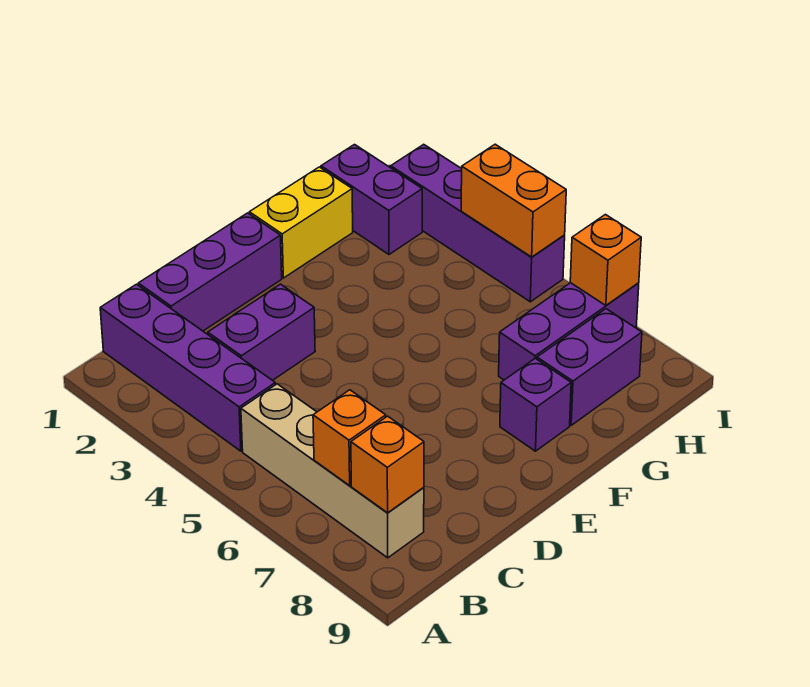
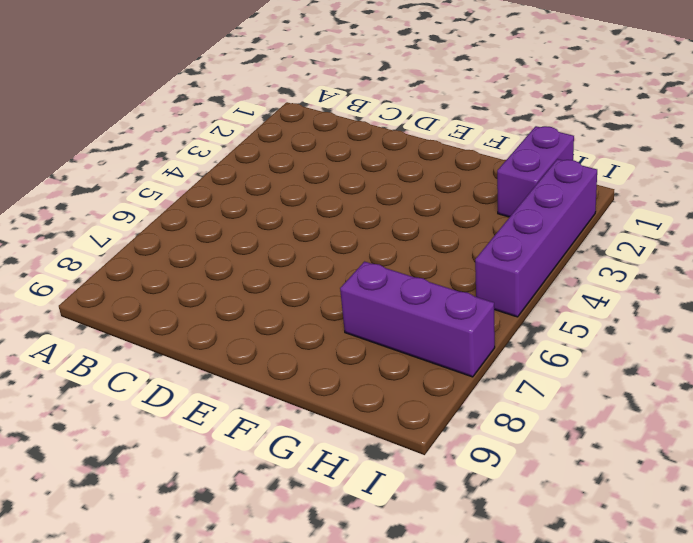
none -> purple brick B1:B4 level 1
none -> tan brick B5:B8 level 1
none -> purple brick C1:E1 level 1

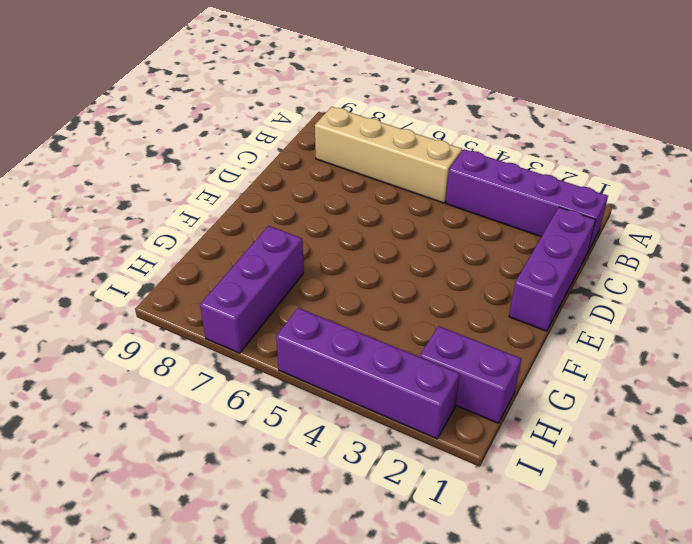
none -> purple brick C3:D3 level 1
none -> yellow brick F1:G1 level 1
none -> purple brick F8 level 1

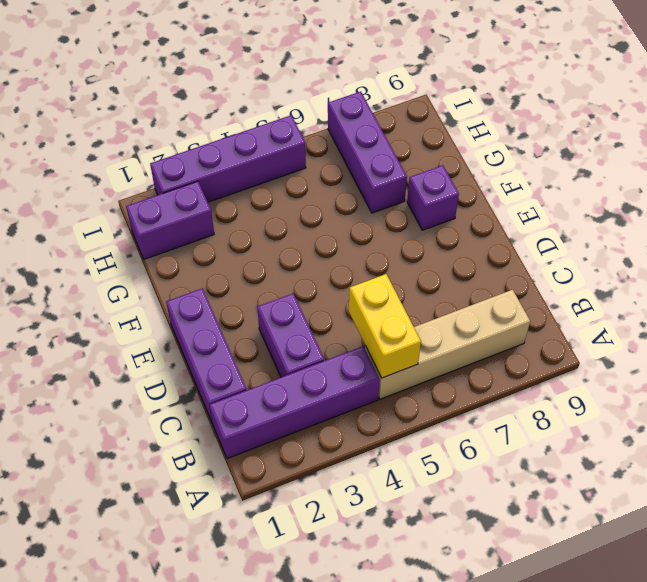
yellow brick B5:C5 level 2 -> yellow brick F1:G1 level 1
none -> purple brick G8:H8 level 1
none -> orange brick B7 level 2
none -> orange brick B8 level 2

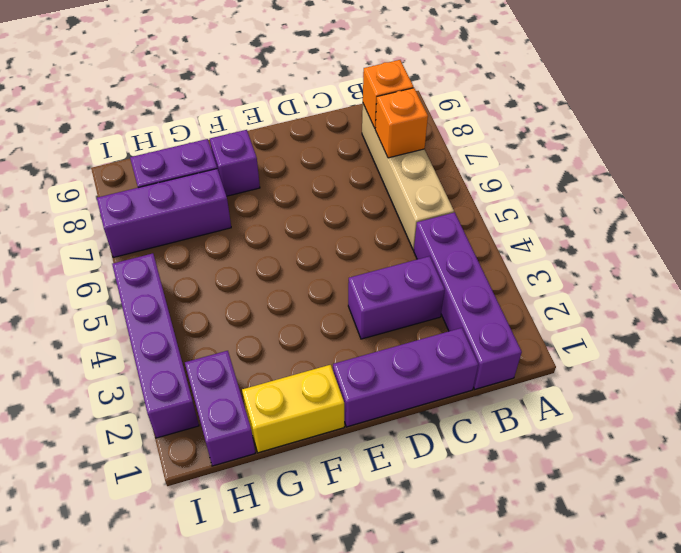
none -> orange brick I4:I5 level 2
none -> orange brick I7 level 2

